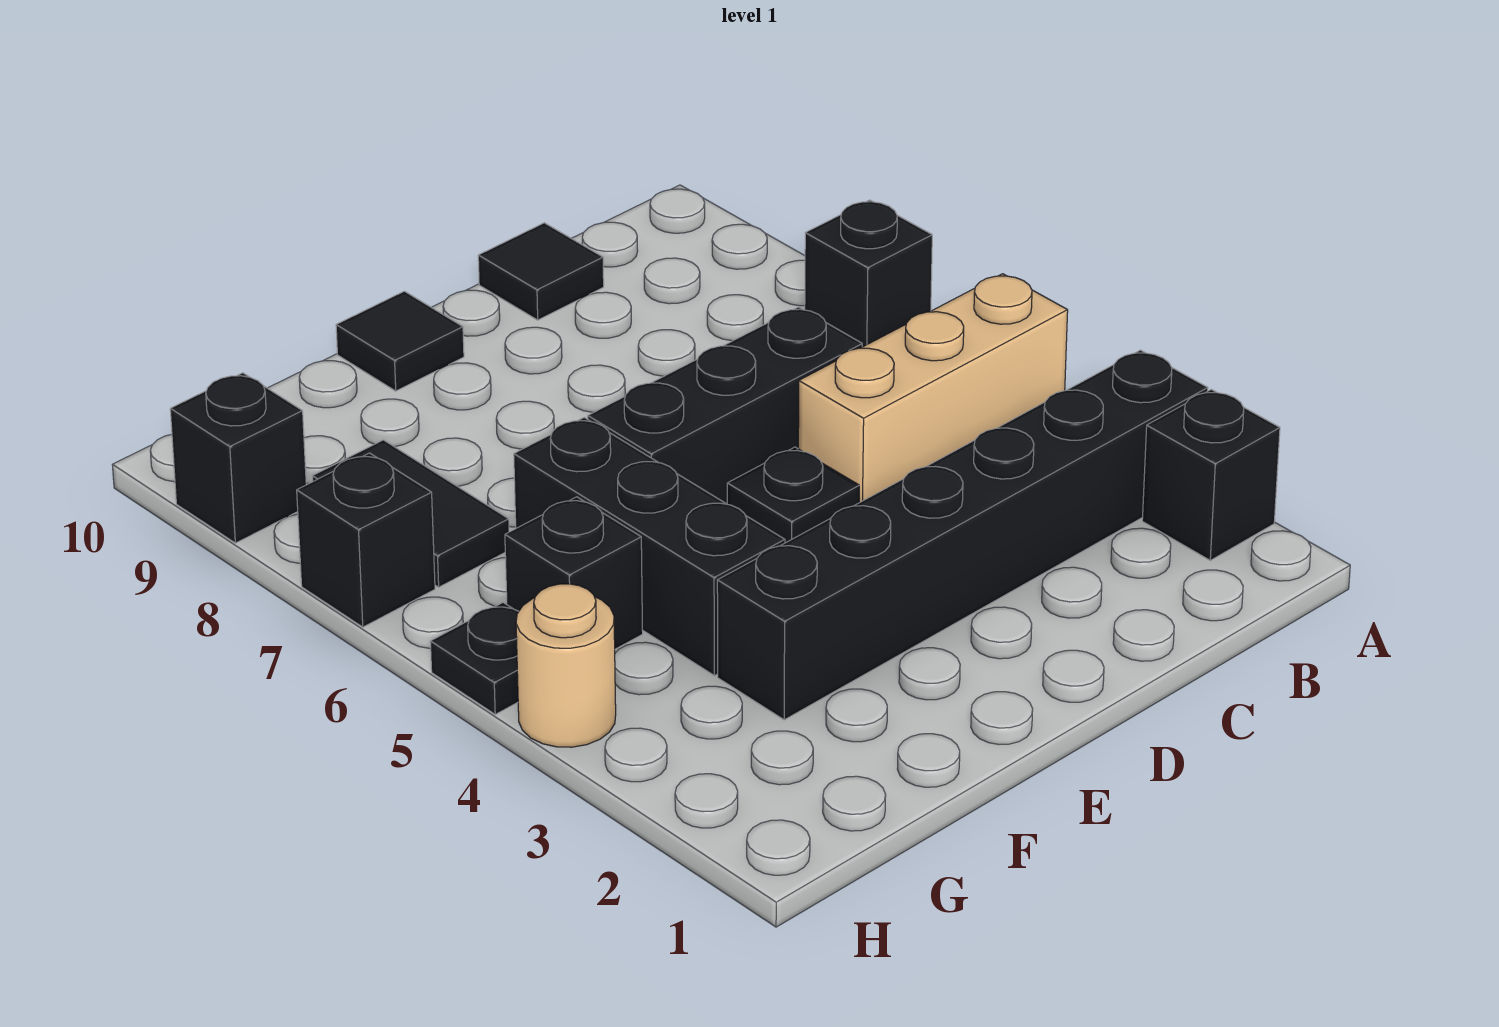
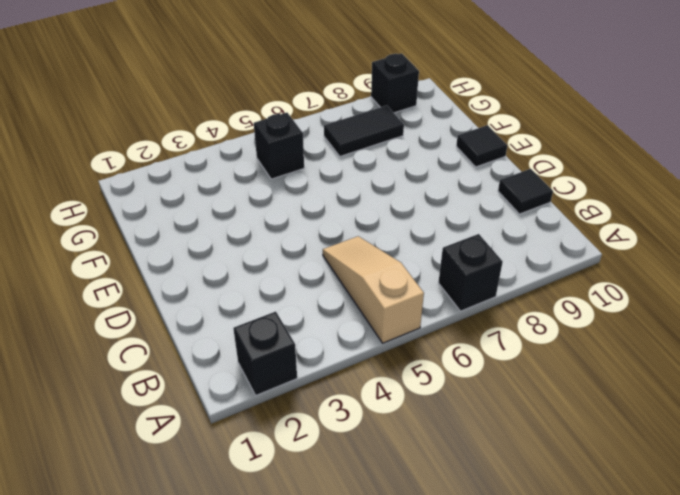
tan slope A5:C5 level 1 top A -> tan brick A5:C5 level 1
none -> black brick A3:F3 level 1
none -> black brick C6:E6 level 1
none -> black plate D5 level 1

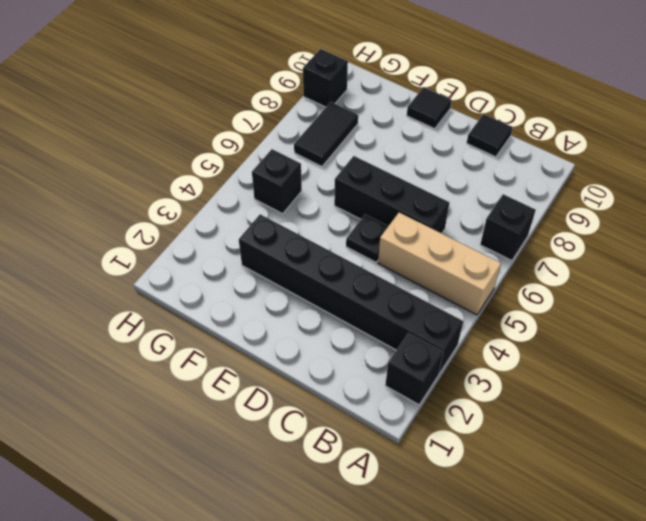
none -> black brick F4:F6 level 1
none -> tan round brick H4 level 1
none -> black plate H5 level 1

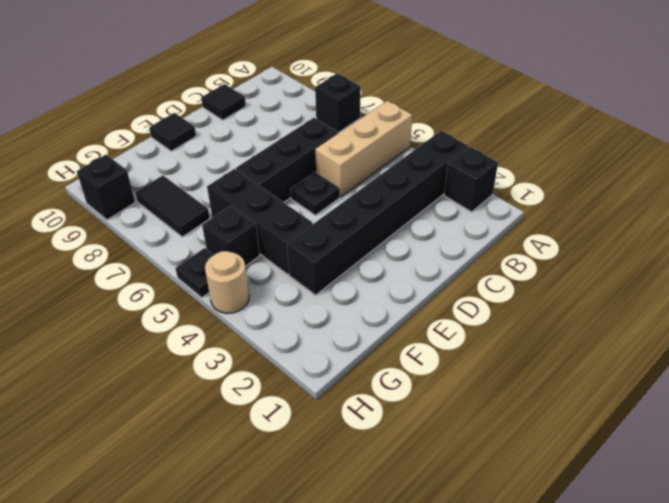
none -> black brick H7 level 1

